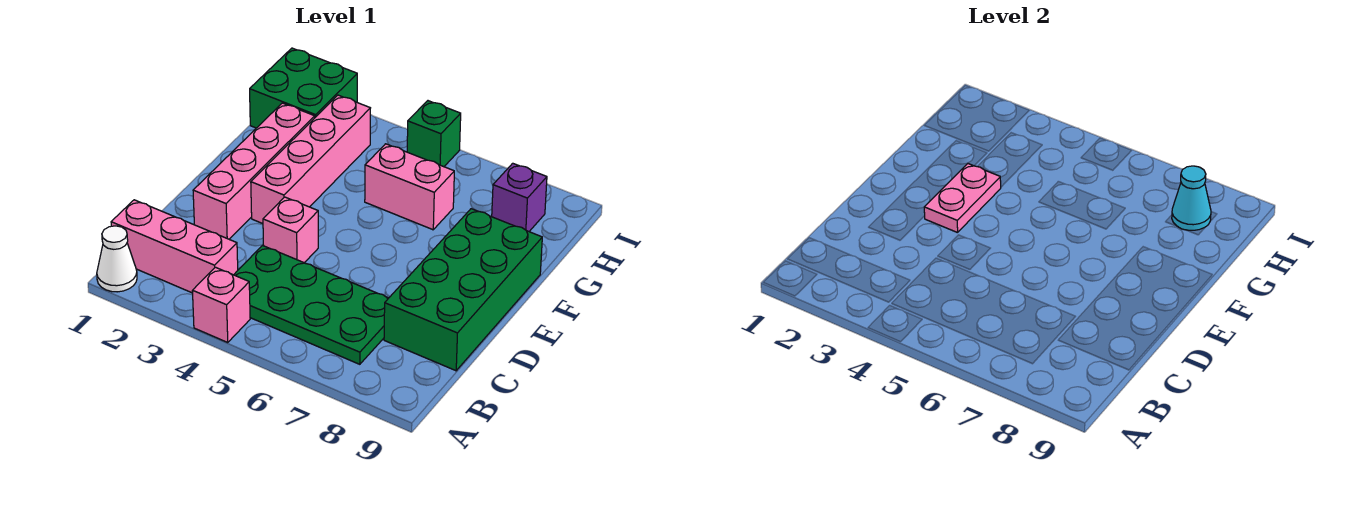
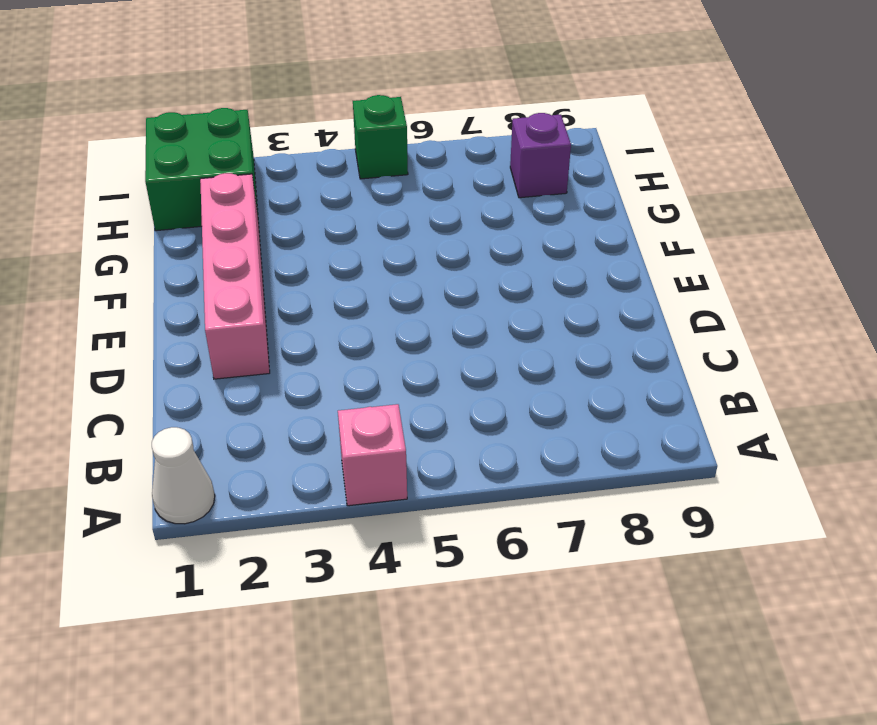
none -> pink brick B1:B3 level 1
none -> green plate B4:C7 level 1
none -> green brick C8:F9 level 1

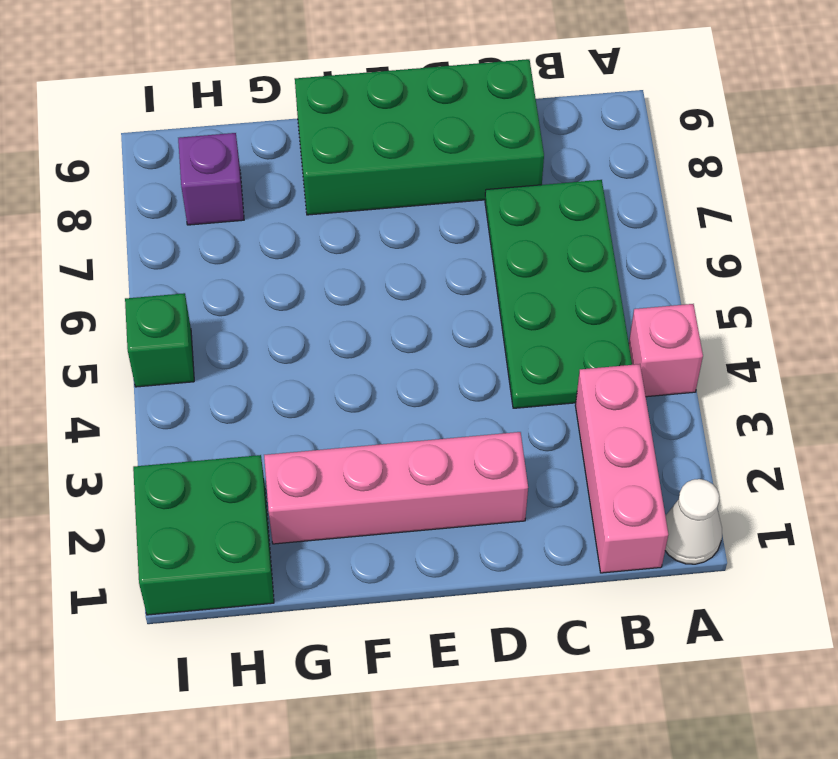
none -> pink brick D4 level 1
none -> pink brick E3:H3 level 1
none -> pink brick G5:G6 level 1

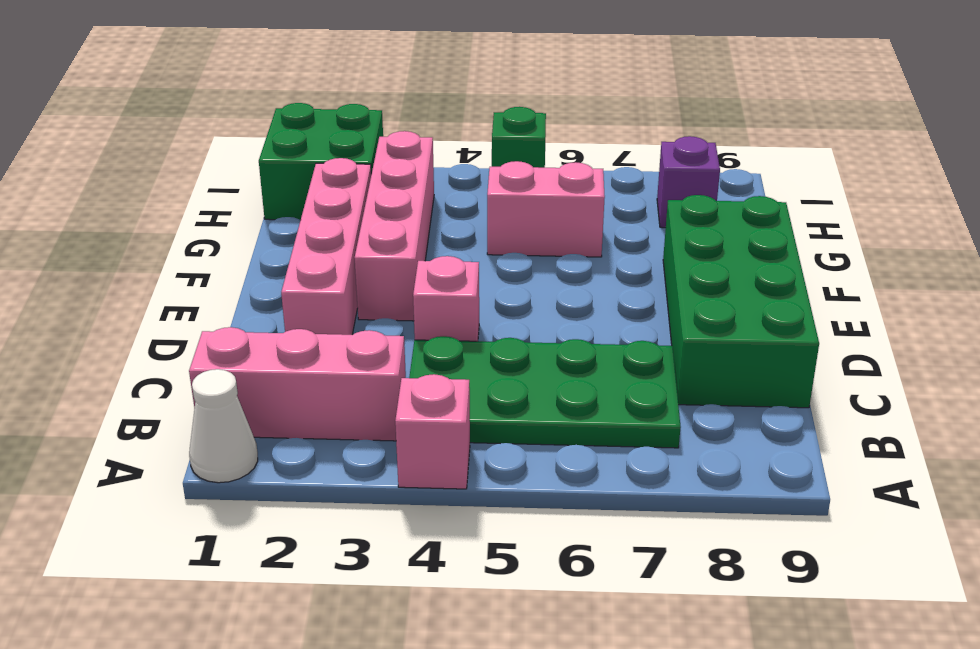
none -> pink plate E3:F3 level 2
none -> cyan cone H8 level 2

